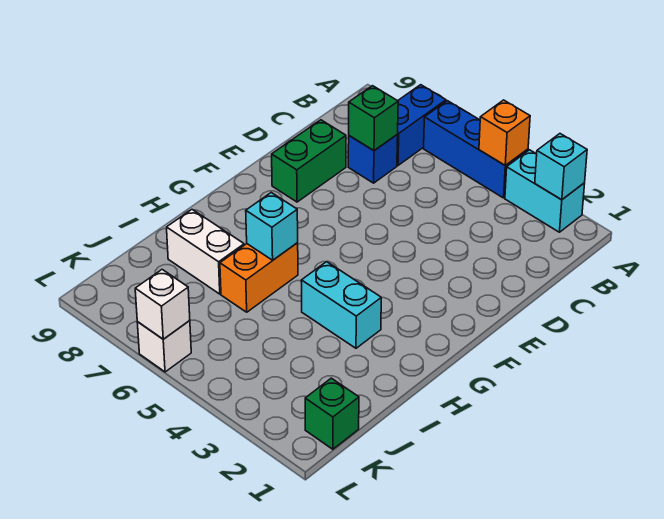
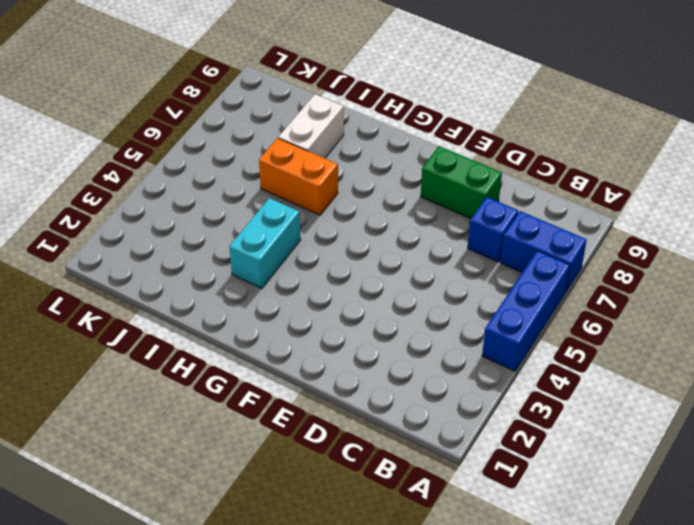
none -> cyan brick A2:A3 level 1
none -> green brick K1 level 1
none -> white brick L6 level 1

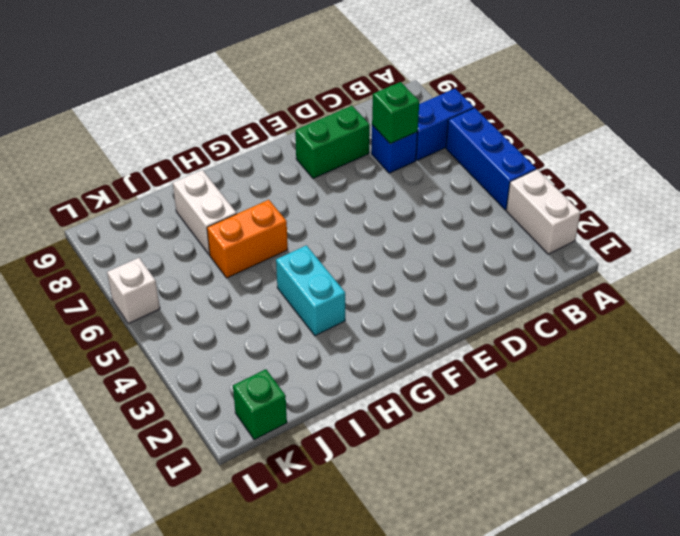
white brick A2:A3 level 1 -> cyan brick A2:A3 level 1
none -> cyan brick A2 level 2
none -> orange brick A4 level 2
none -> cyan brick H6 level 2

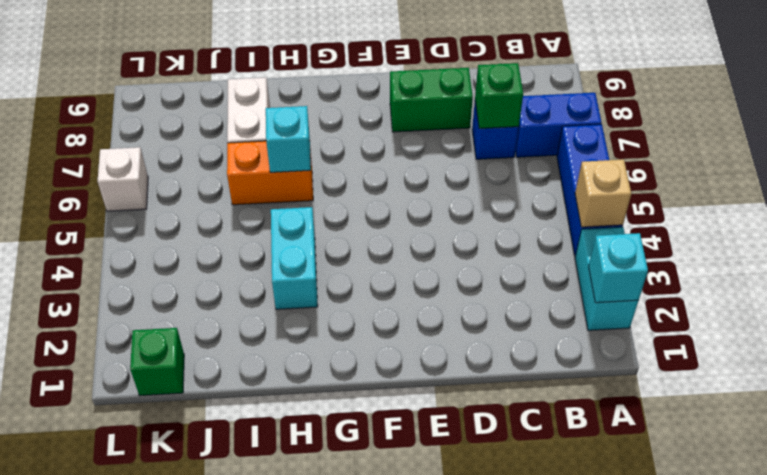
tan brick A4 level 2 -> orange brick A4 level 2
none -> white brick L6 level 2

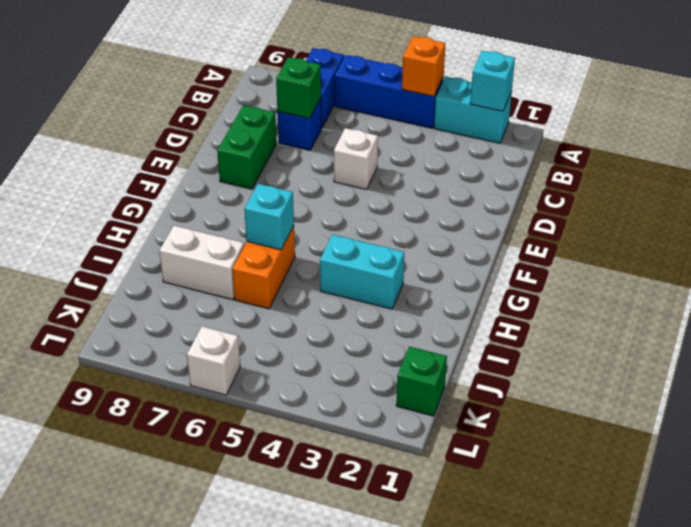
white brick D5 level 1 -> white brick L6 level 2

